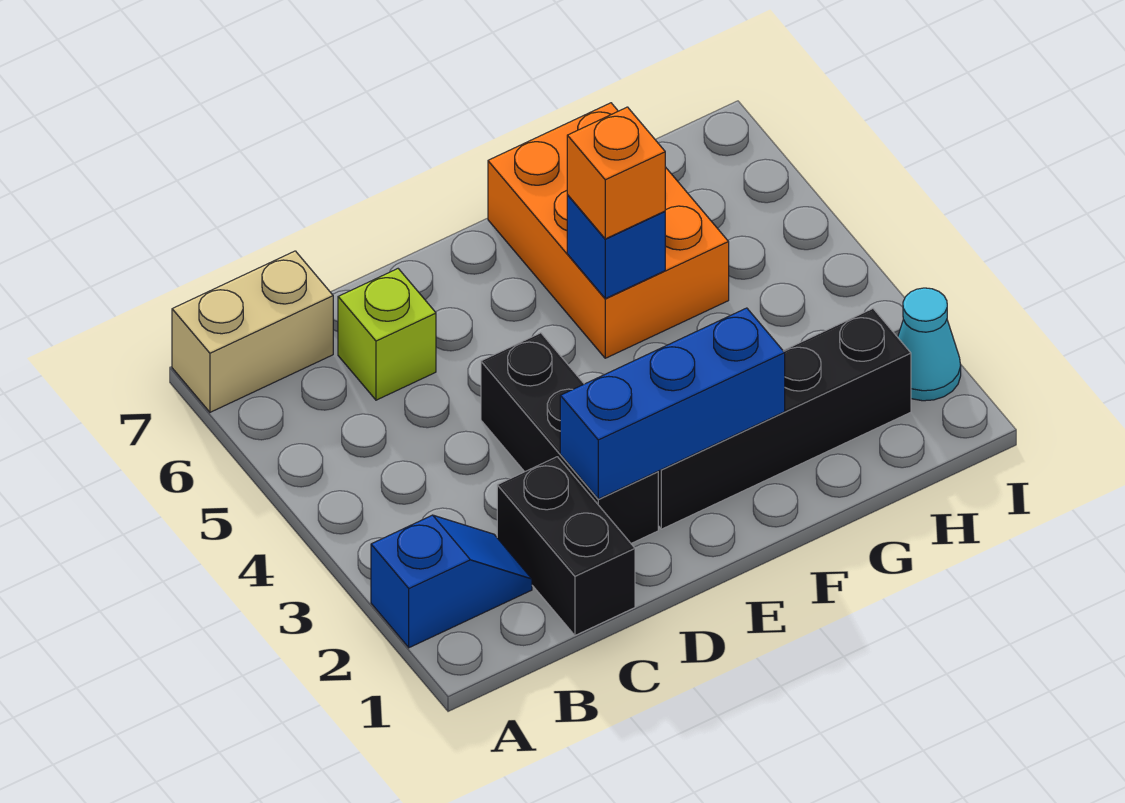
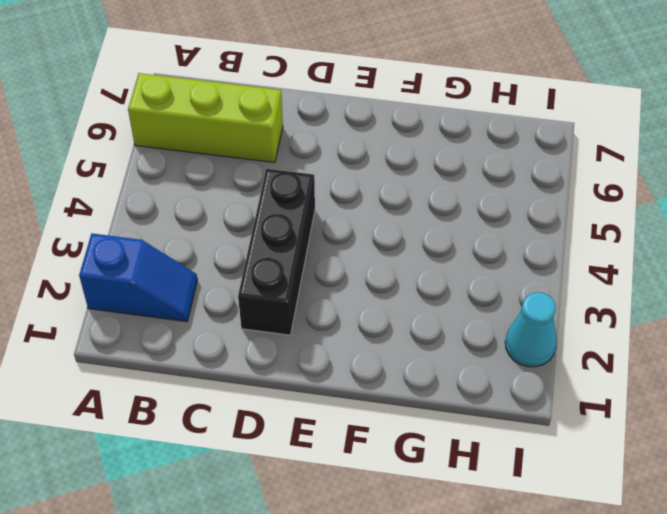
lime brick A6:C6 level 1 -> lime brick C6 level 1
none -> tan brick A7:B7 level 1
none -> black brick C1:C2 level 1

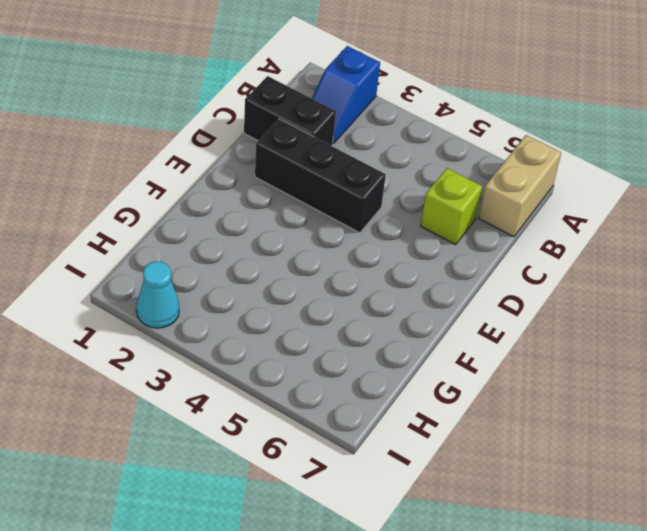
none -> black brick E2:H2 level 1
none -> orange brick F5:G7 level 1

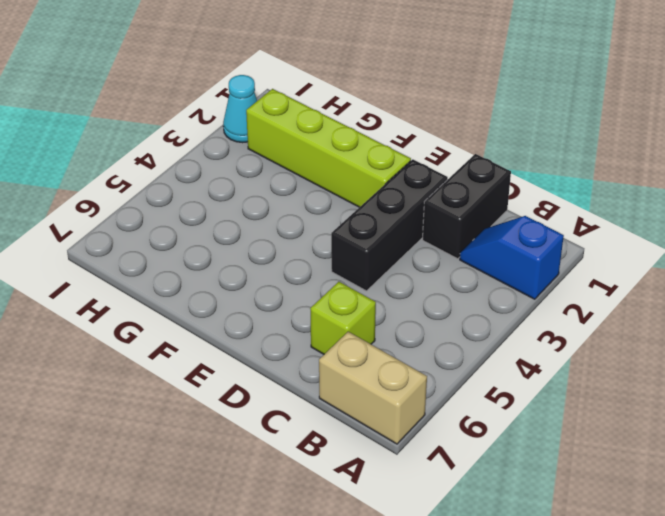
lime brick E2:H2 level 1 -> black brick E2:H2 level 1
none -> orange brick F5:G7 level 1
none -> blue brick D2:F2 level 2

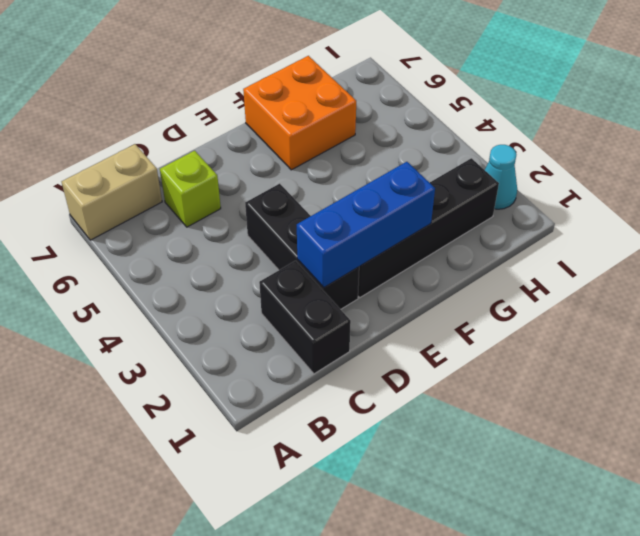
orange brick F6:G7 level 1 -> orange brick F5:G7 level 1
none -> blue slope A2:B2 level 1 top A
none -> blue brick F5 level 2

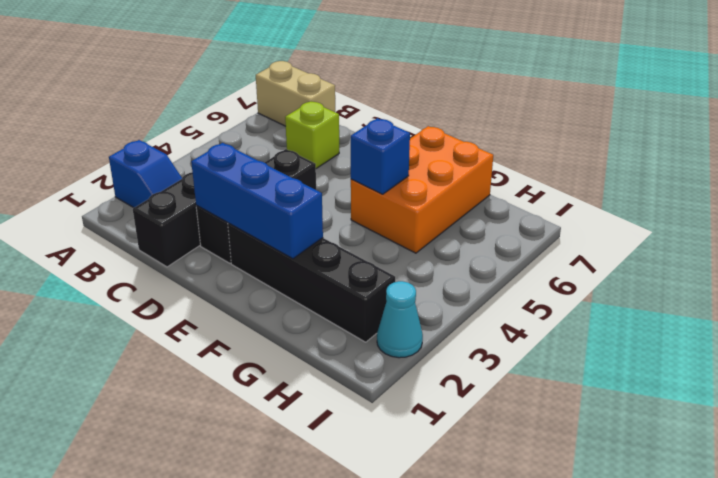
none -> orange brick F5 level 3

